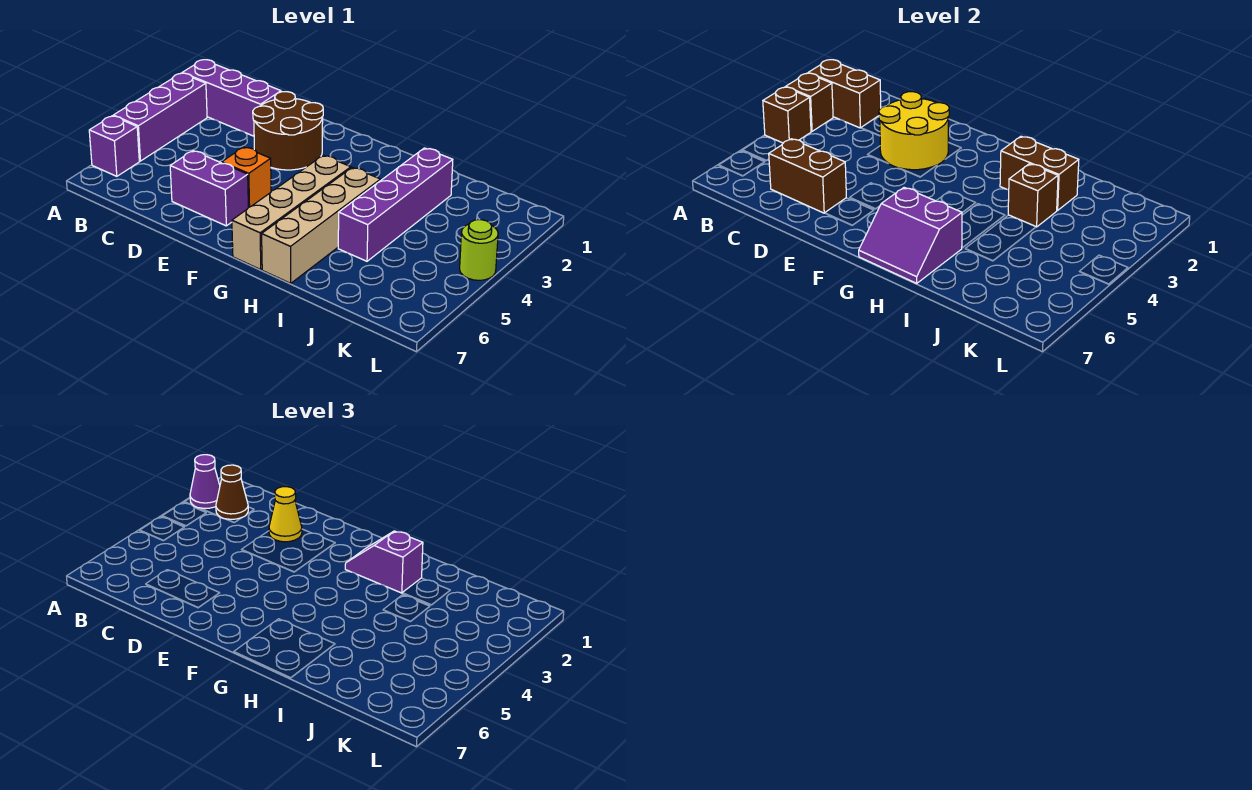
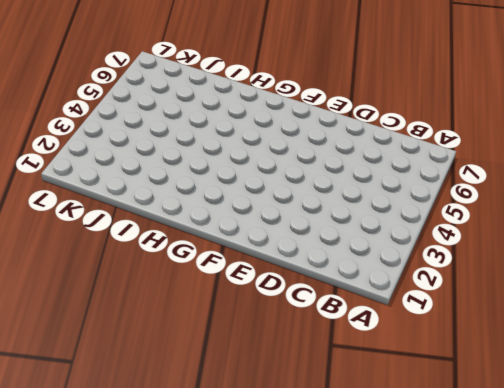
none -> purple brick A2:C2 level 1
none -> purple brick A3:A5 level 1
none -> purple brick A6 level 1

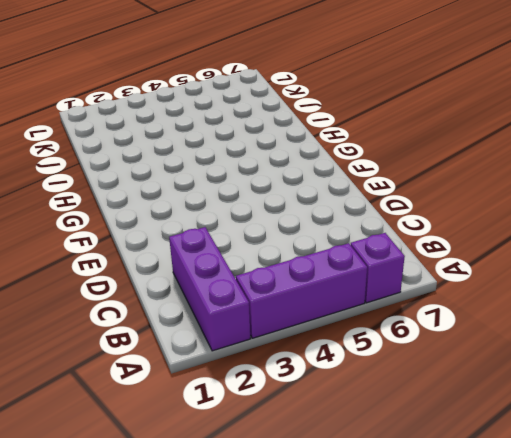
none -> brown round brick D2:E3 level 1
none -> purple brick D6:E6 level 1
none -> orange brick E5 level 1

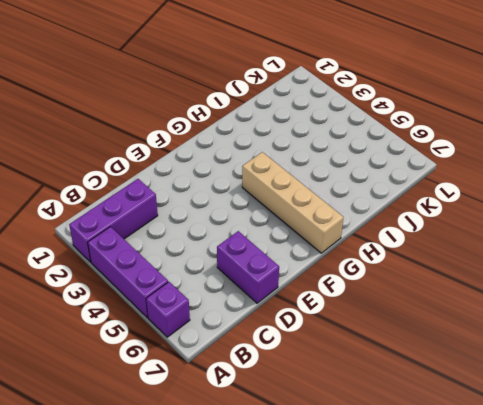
purple brick D6:D7 level 1 -> purple brick D6:E6 level 1
none -> brown round brick D2:E3 level 1
none -> orange brick E5 level 1
none -> tan brick H4:H7 level 1

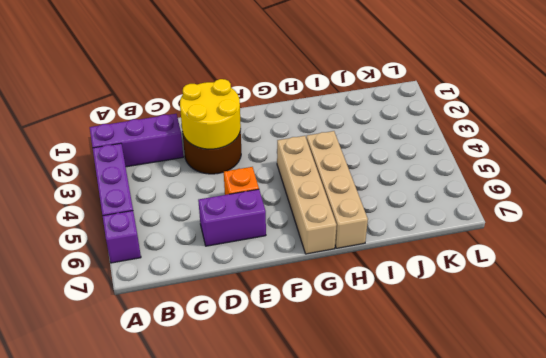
none -> purple brick I2:I5 level 1
none -> lime round brick L4 level 1
none -> brown brick A2:B2 level 2

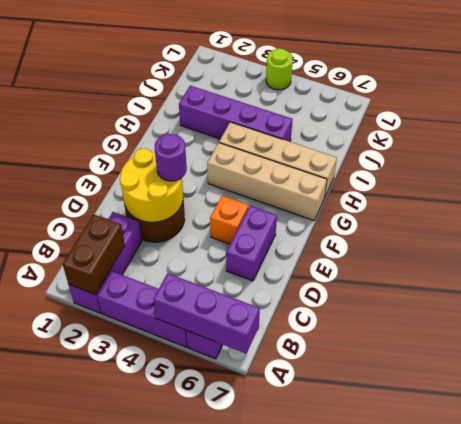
purple brick A5:A7 level 2 -> none
purple round brick E3 level 3 -> none
none -> brown brick A3 level 2
none -> brown brick A4 level 2
none -> brown brick C6:D6 level 2

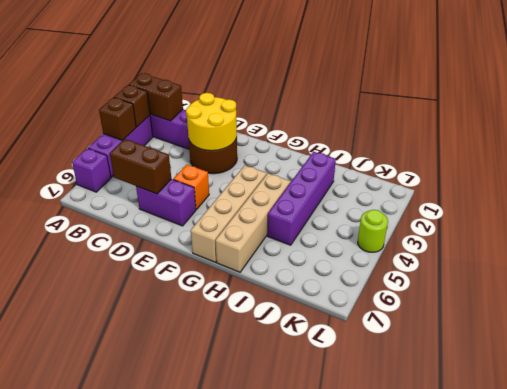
none -> purple slope G6:H7 level 2 top 6
none -> brown brick H2:I2 level 2
none -> brown brick I3 level 2

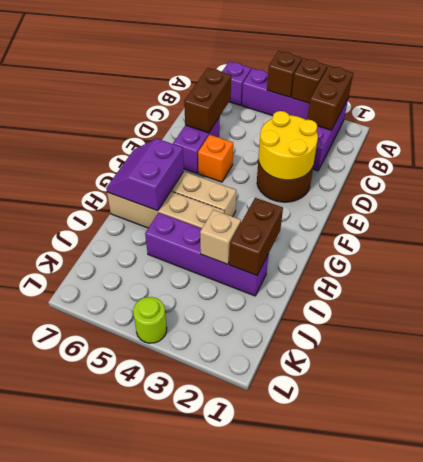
tan brick I3 level 2 -> brown brick I3 level 2
none -> purple cone A2 level 3
none -> brown cone B2 level 3
none -> yellow cone D2 level 3

